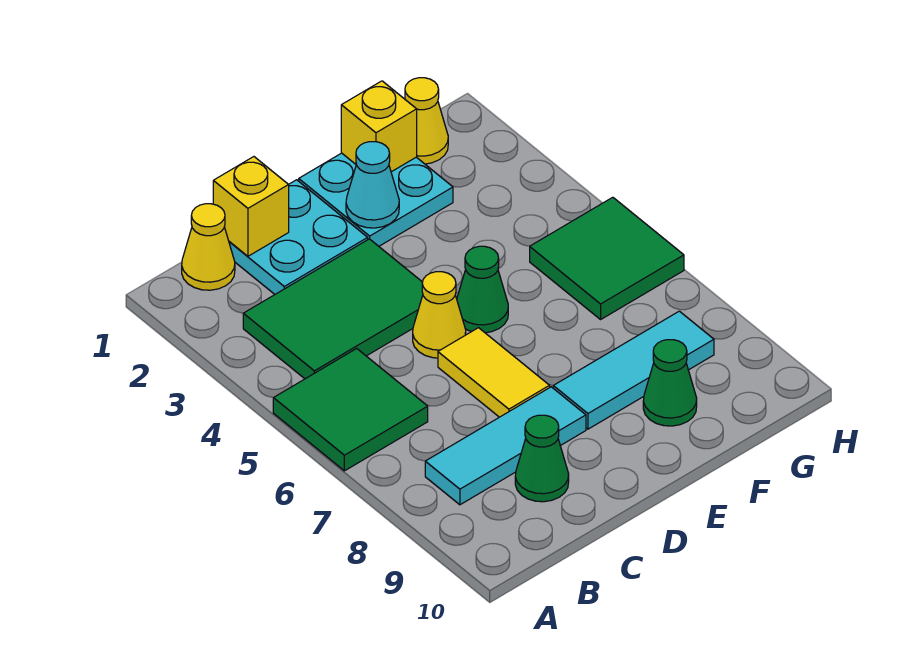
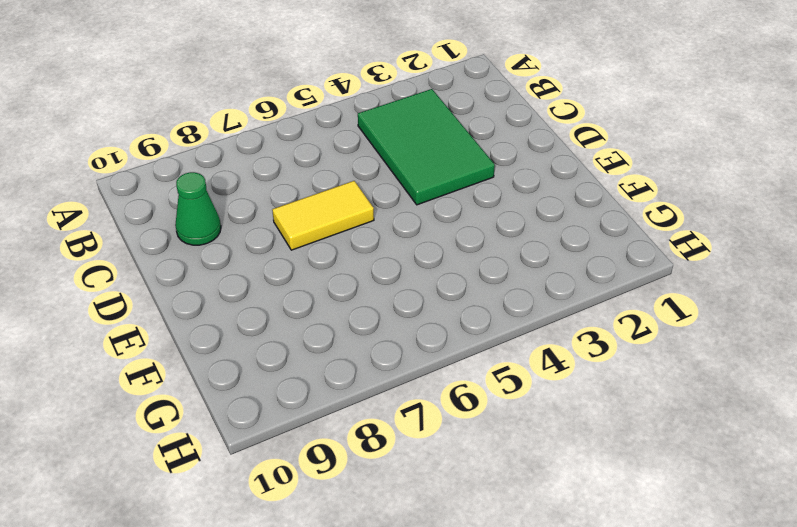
none -> green tile A5:B6 level 1
none -> yellow cone B1 level 1
none -> cyan tile B8:D8 level 1

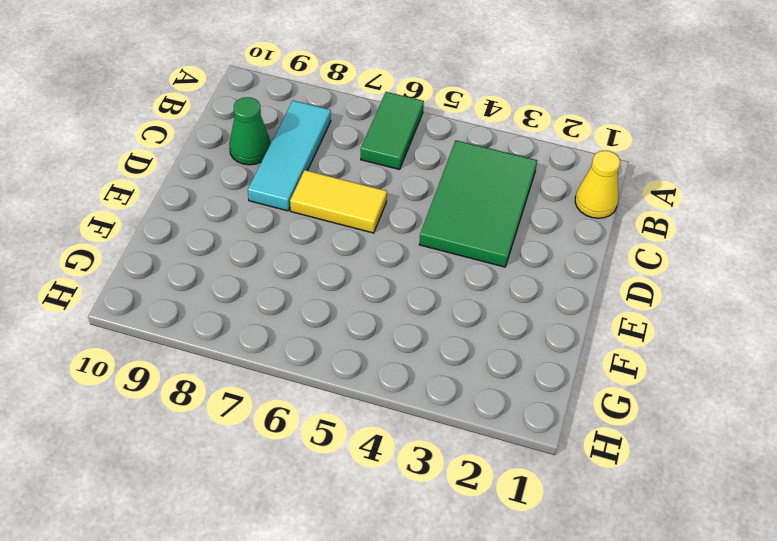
green tile A6:B6 level 1 -> green tile A5:B6 level 1
none -> cyan plate C1:D2 level 1
none -> yellow cone D5 level 1
none -> cyan plate E1:F2 level 1

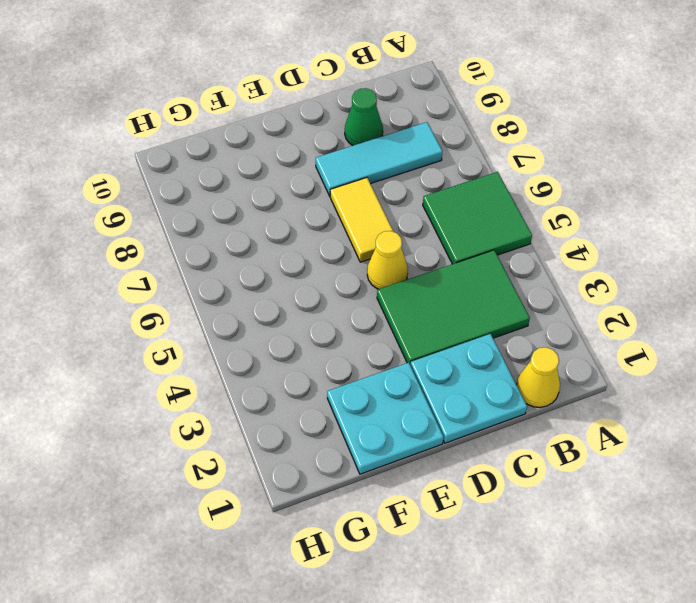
none -> green cone E5 level 1
none -> cyan tile E8:G8 level 1
none -> green cone F9 level 1

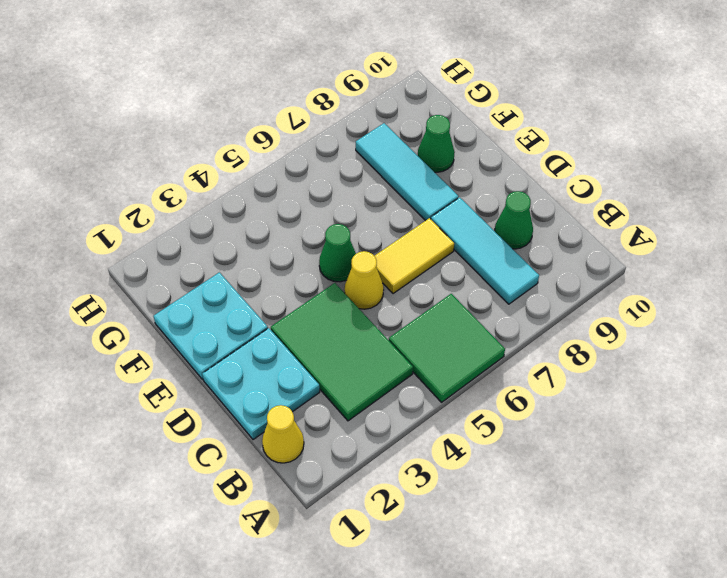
none -> yellow cone G1 level 1
none -> green tile G5:H6 level 1
none -> yellow brick C1 level 2

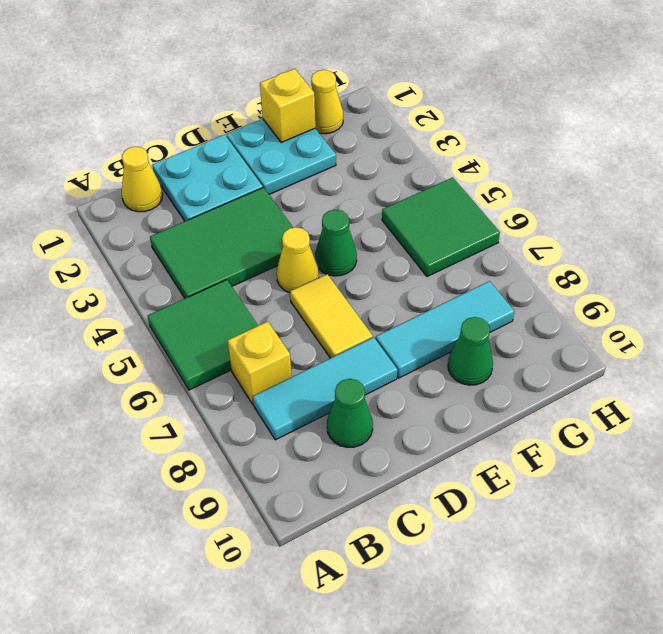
yellow brick B7 level 1 -> yellow brick C1 level 2
none -> cyan cone E2 level 2

